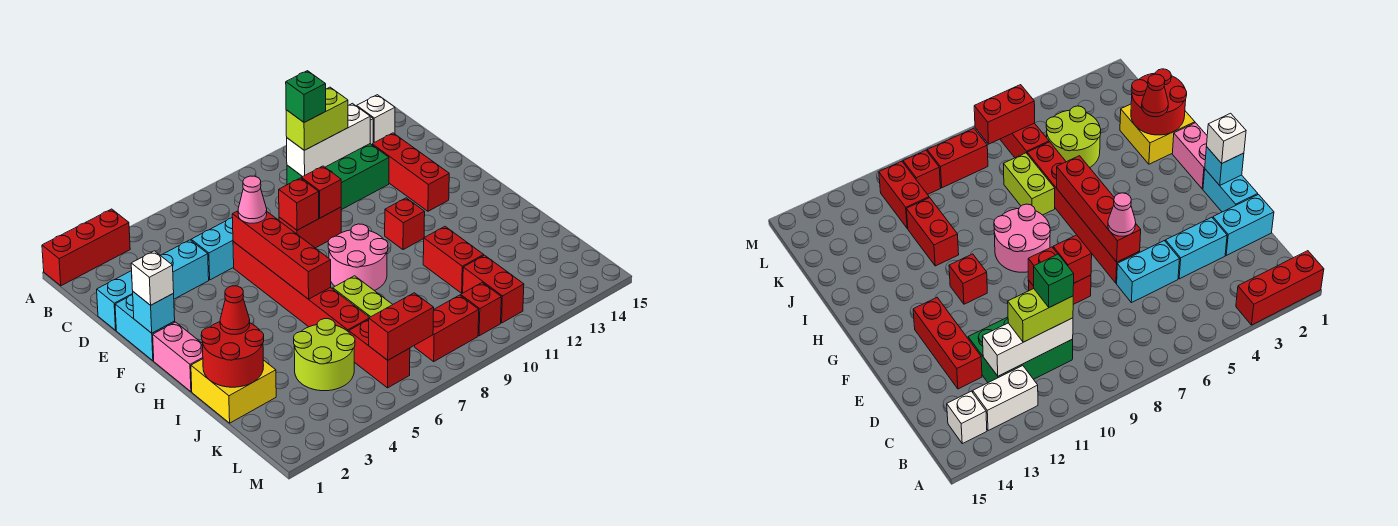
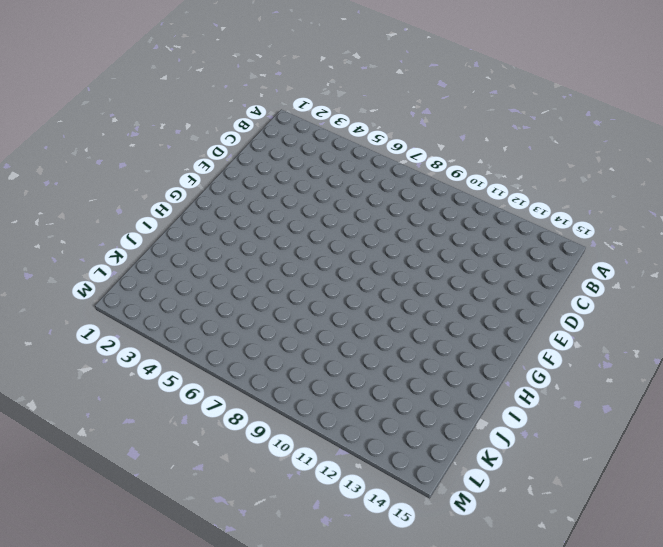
none -> red brick A1:A3 level 1
none -> white brick B12:B13 level 1
none -> white brick B14 level 1
none -> green brick C10:D12 level 1

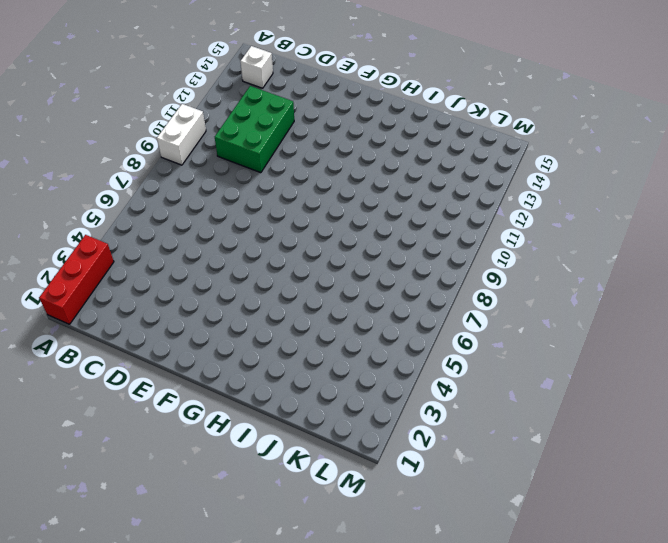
white brick A9:A10 level 1 -> white brick B12:B13 level 1
none -> cyan brick D1:D2 level 1
none -> cyan brick D3:D4 level 1
none -> cyan brick D5:D6 level 1
none -> red brick D13:F13 level 1

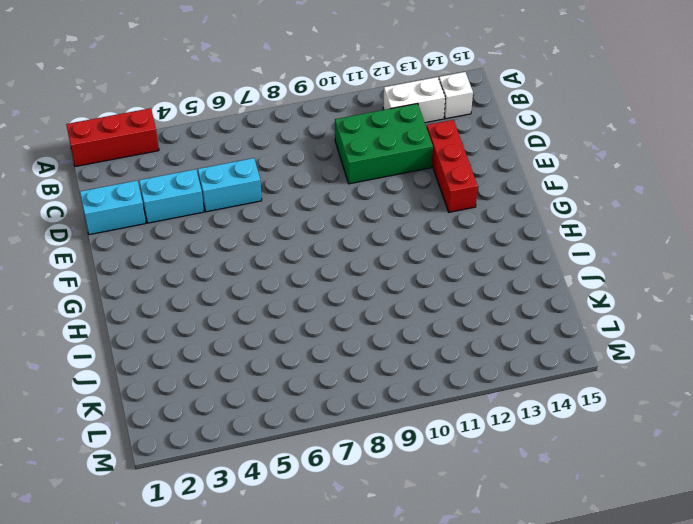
none -> cyan brick E1:F1 level 1
none -> red brick E6:J6 level 1
none -> red brick E8:E9 level 1
none -> pink brick G1:H1 level 1

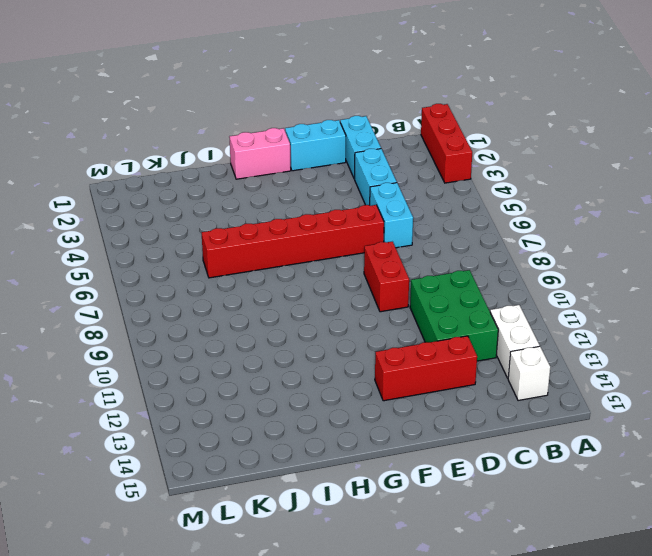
none -> pink round brick G8:H9 level 1
none -> red brick G11 level 1
none -> yellow brick I1:J2 level 1
none -> lime brick I7:J7 level 1

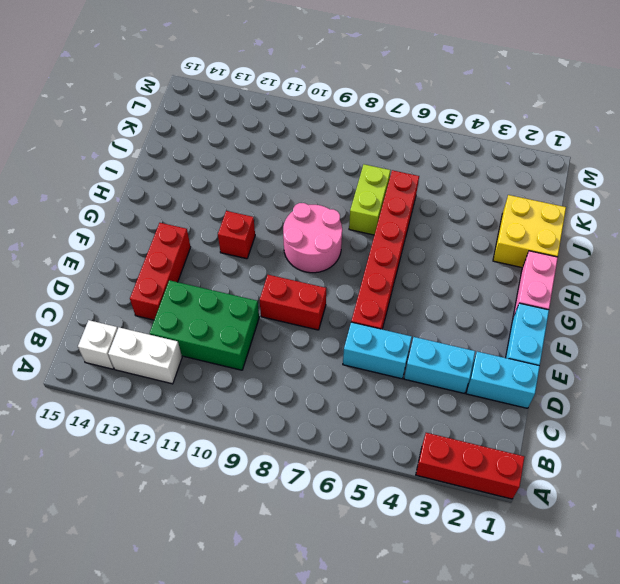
none -> red brick I11:J11 level 1
none -> lime round brick J4:K5 level 1
none -> red brick K6:L6 level 1
none -> red brick K11:L11 level 1

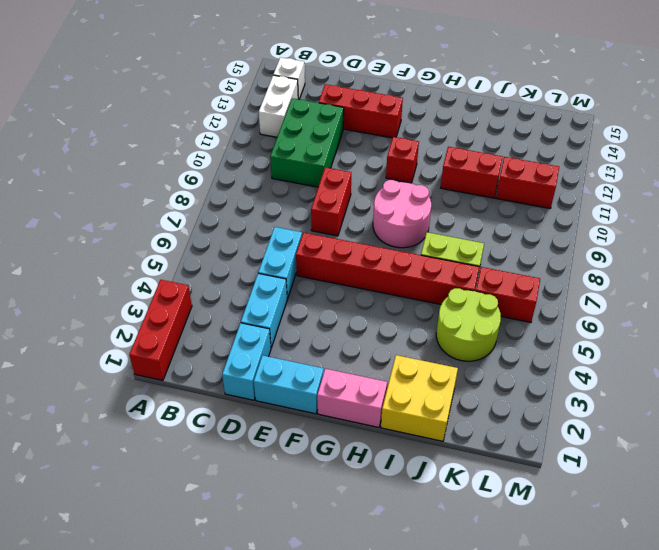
none -> red brick L8:L9 level 1
none -> red brick L10 level 1
none -> white brick C10:C12 level 2
none -> red brick E6:H6 level 2

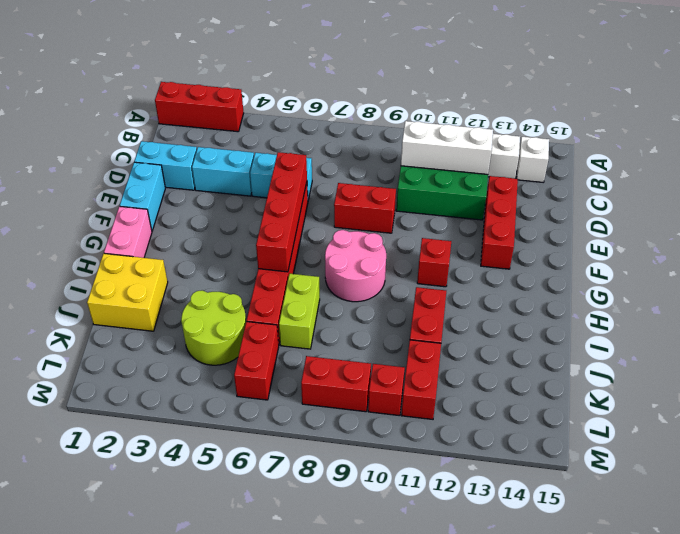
none -> red brick E8 level 2
none -> red brick E9 level 2
none -> cyan brick F1 level 2
none -> red round brick I1:J2 level 2

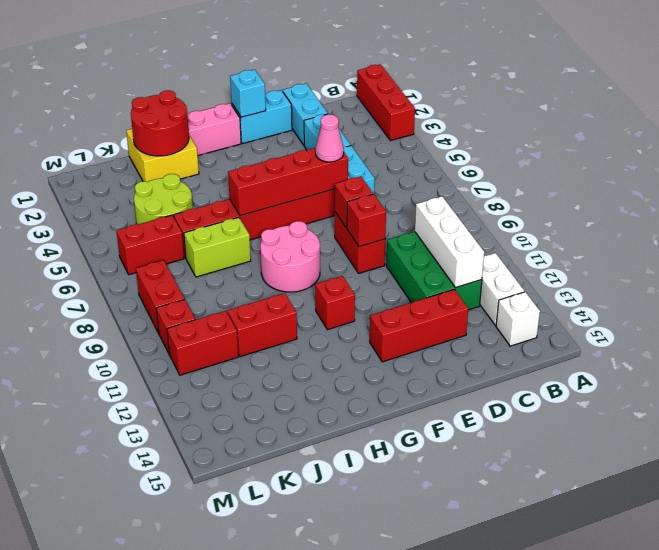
none -> red brick L6:L7 level 2
none -> lime brick C10:C11 level 3
none -> white brick F1 level 3
none -> red cone I2 level 3

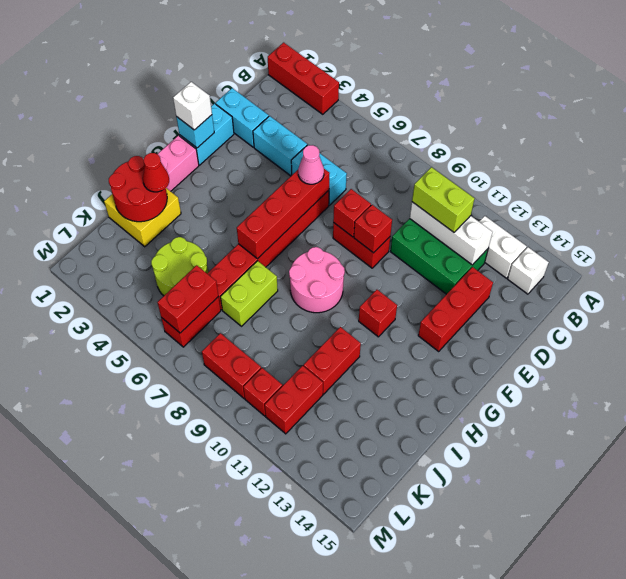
red brick K6:L6 level 2 -> red brick L6:L7 level 2
none -> green brick C10 level 4

